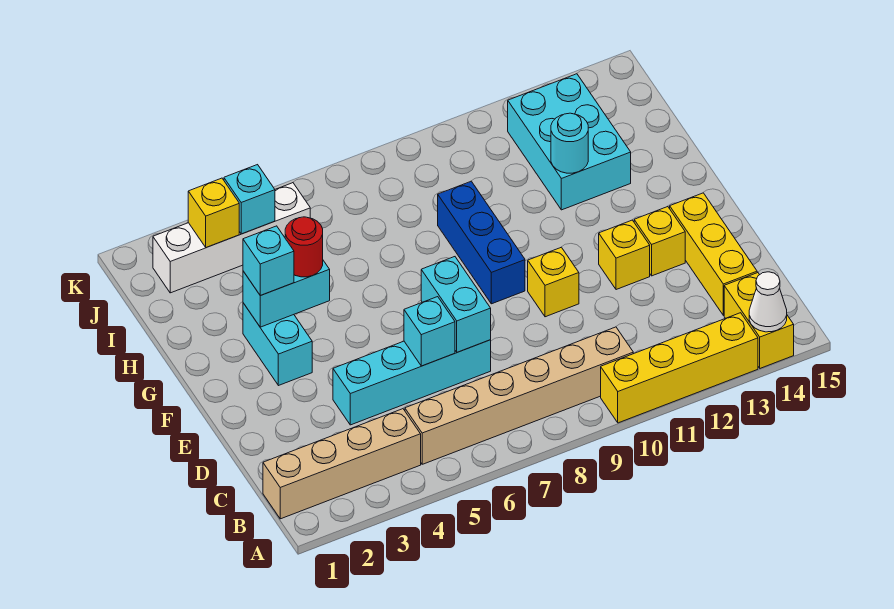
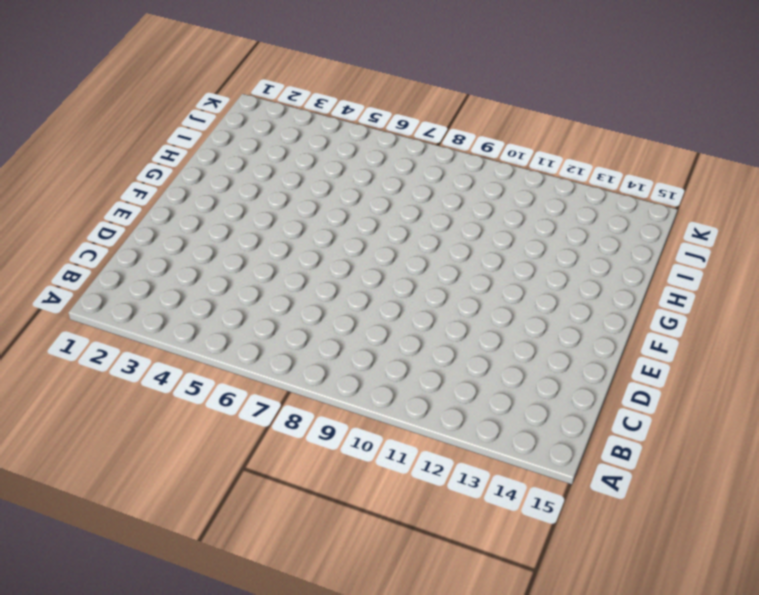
none -> yellow brick A10:A13 level 1
none -> yellow brick A14:B14 level 1
none -> tan brick B1:B4 level 1

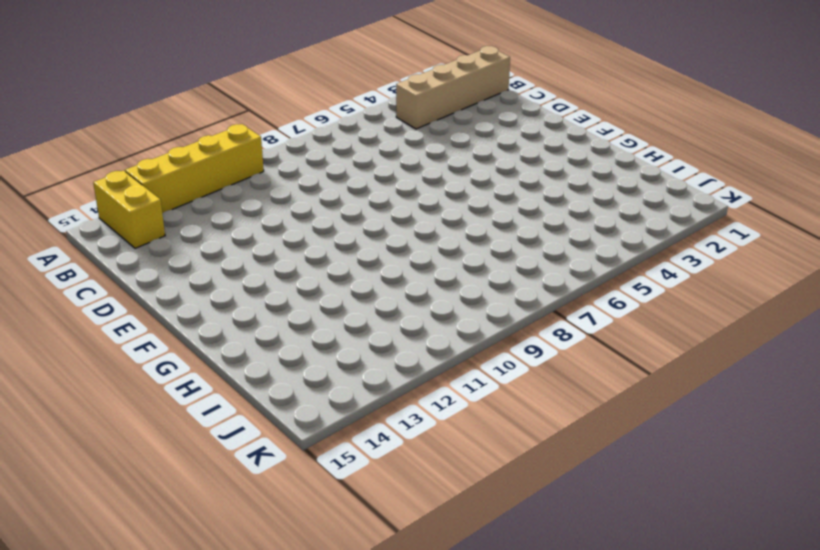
none -> tan brick B5:B10 level 1
none -> yellow brick C14:E14 level 1
none -> cyan brick D4:D7 level 1

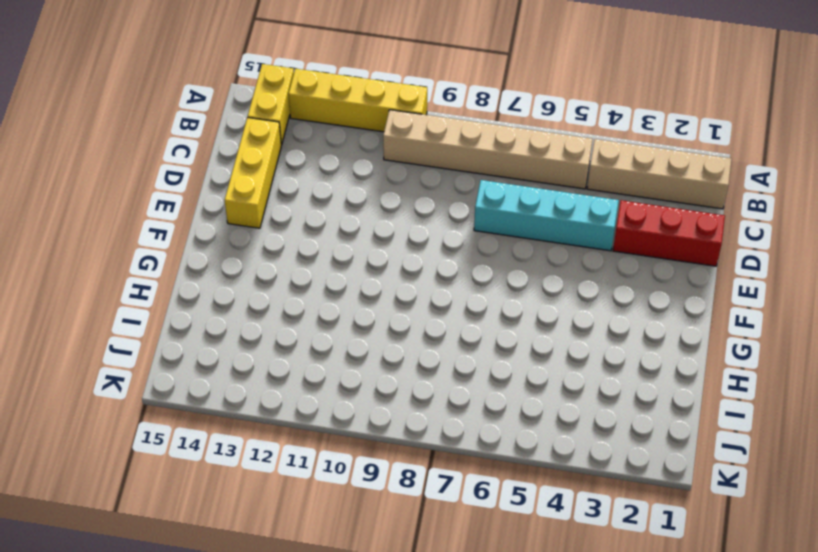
red brick D1:D3 level 1 -> none
none -> yellow brick E10 level 1
none -> yellow brick E12 level 1
none -> yellow brick E13 level 1

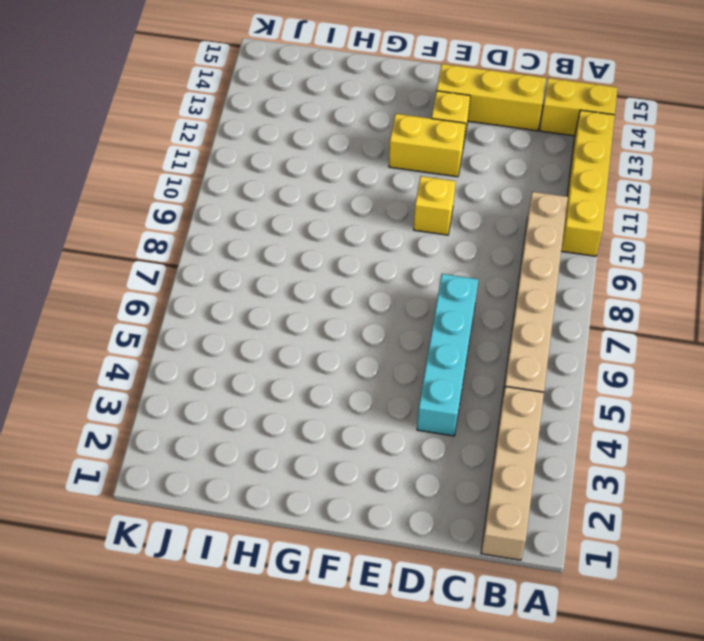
yellow brick E12:F12 level 1 -> yellow brick E12 level 1
none -> cyan brick F3:G3 level 1
none -> blue brick F9:H9 level 1
none -> cyan brick H12:J13 level 1

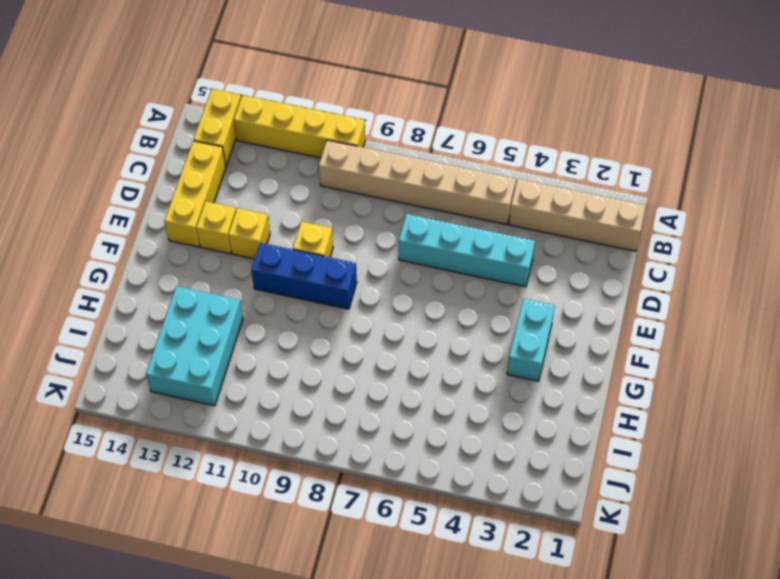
blue brick F9:F11 level 1 -> blue brick F9:H9 level 1
none -> white brick J2:J5 level 1
none -> white cone A14 level 2
none -> cyan brick D6 level 2

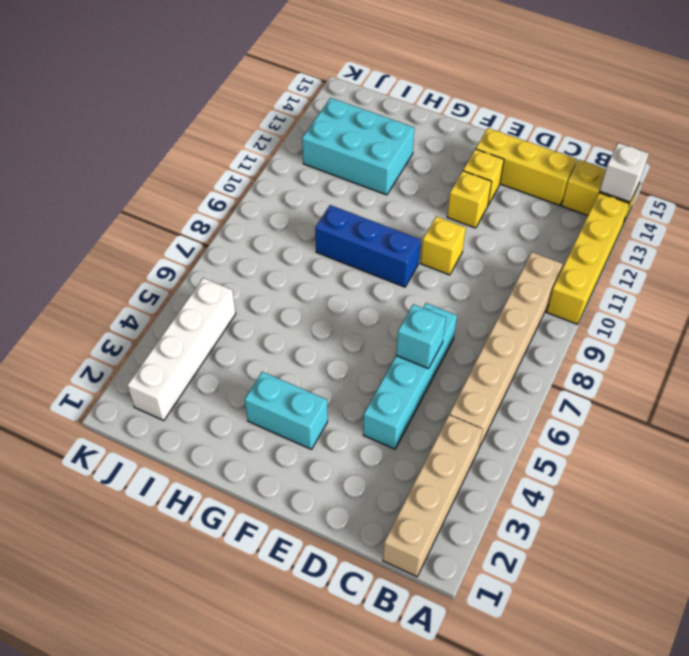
white brick A14 level 2 -> white cone A14 level 2
none -> cyan brick D7:E7 level 2
none -> cyan brick G3:G4 level 2
none -> cyan round brick H12 level 2

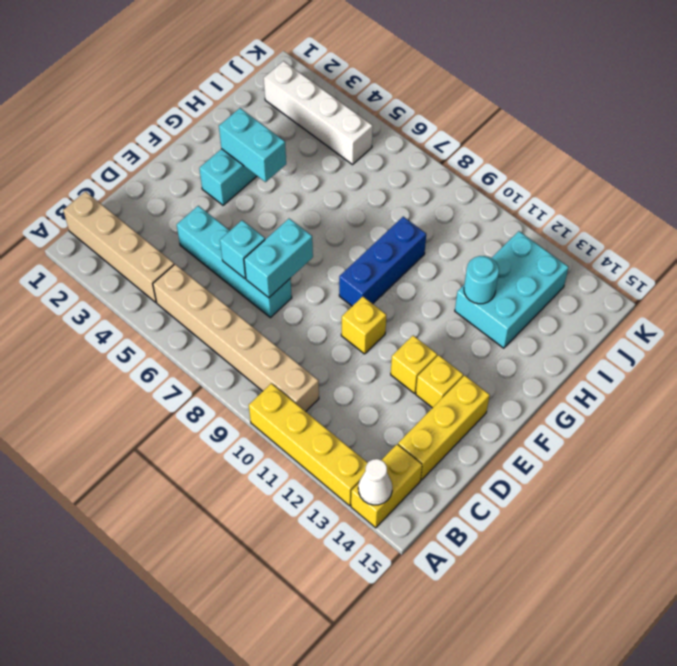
none -> yellow brick J3 level 2
none -> cyan brick J4 level 2
none -> cyan brick G3 level 3

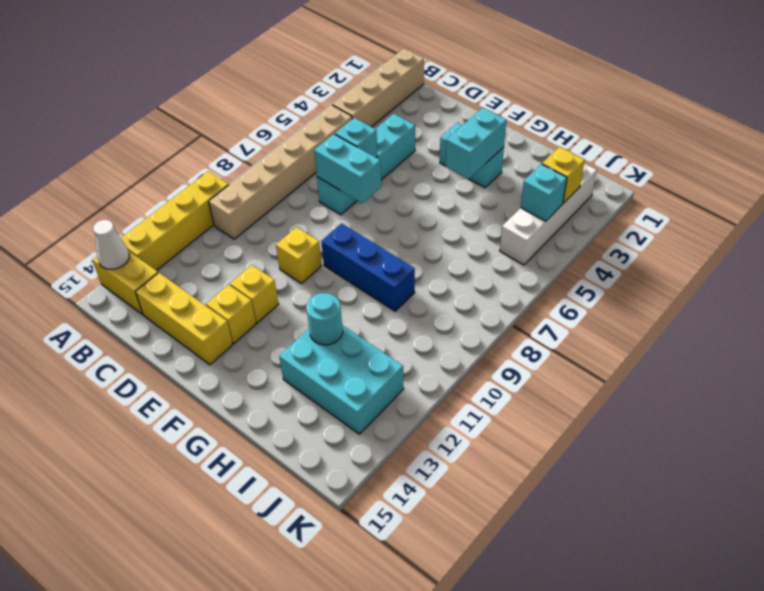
none -> cyan brick G3 level 3
none -> red round brick G4 level 3

